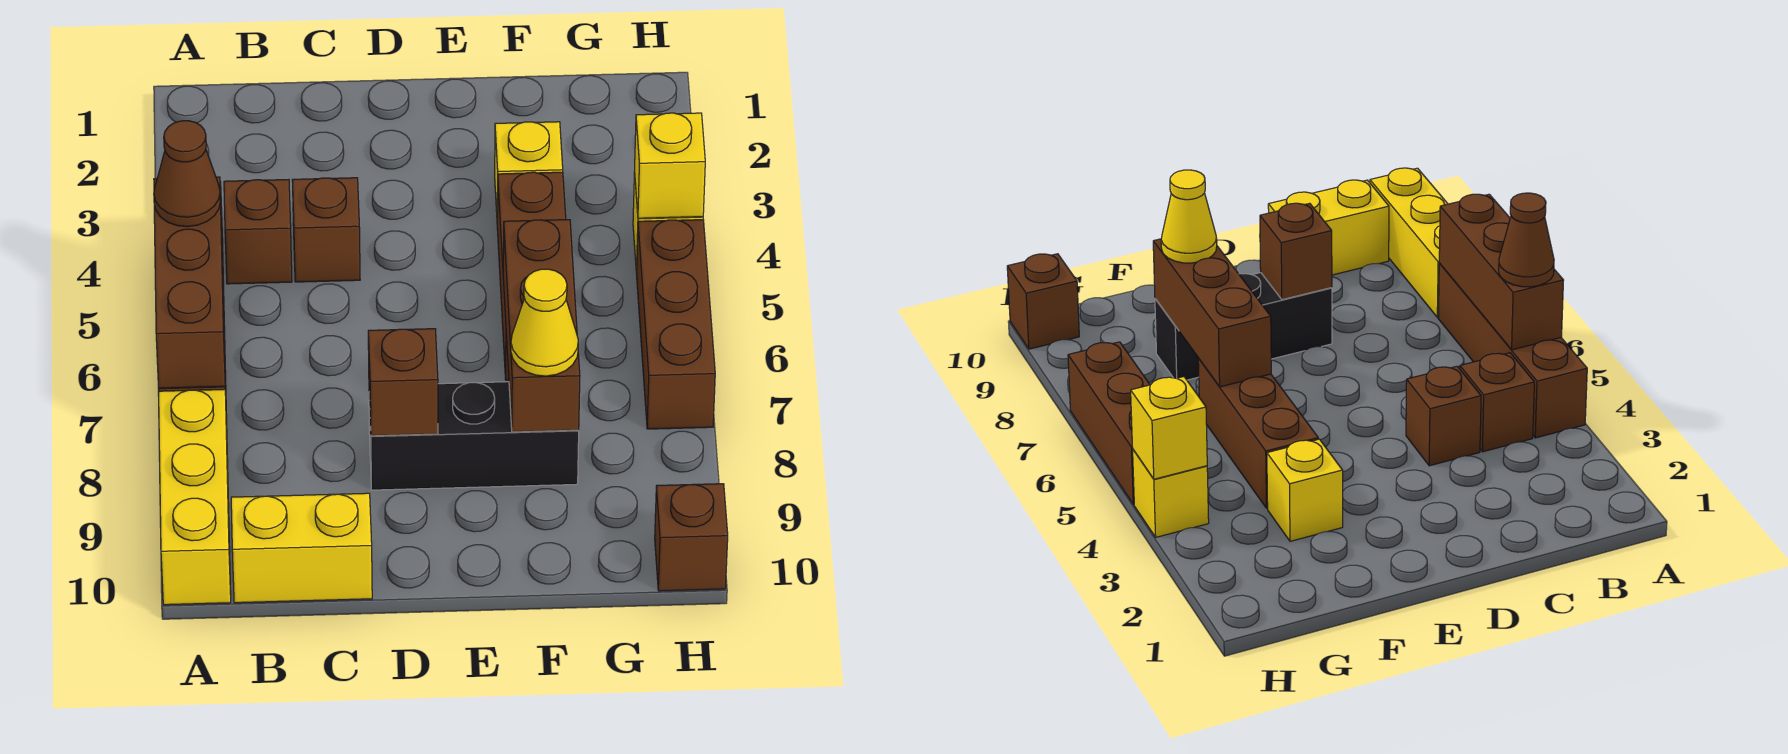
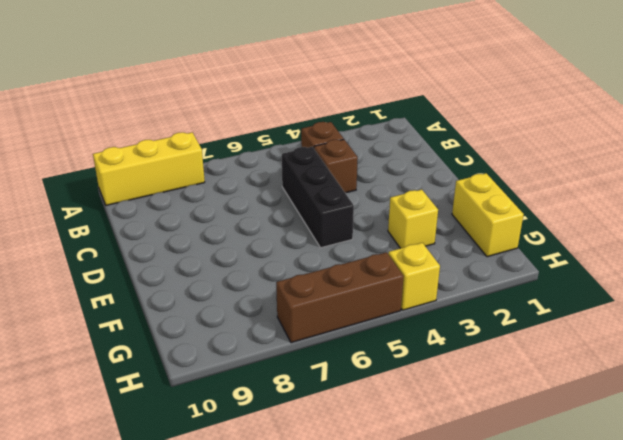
black brick C5:E5 level 1 -> black brick D8:F8 level 1
yellow brick F1:G1 level 1 -> yellow brick B10:C10 level 1
none -> brown brick A4:A7 level 1
none -> brown brick F4:F6 level 1
none -> brown brick H10 level 1

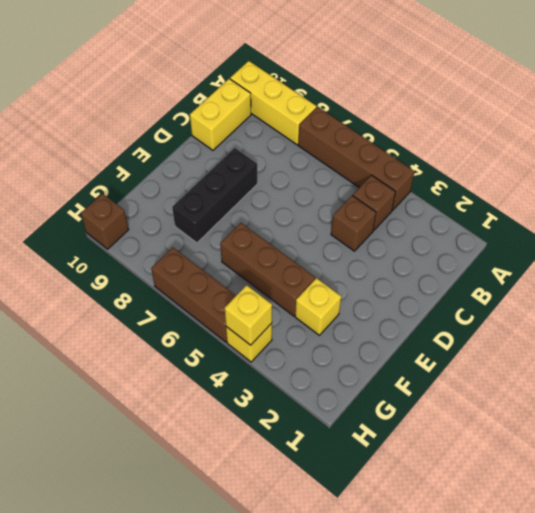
none -> brown brick A5:A7 level 2
none -> brown brick D8 level 2
none -> brown brick F6:F8 level 2

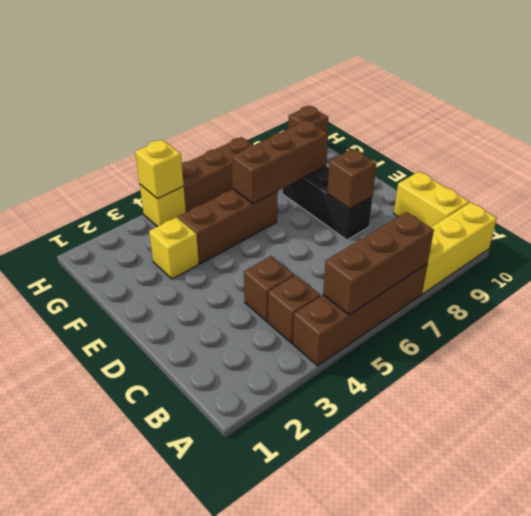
none -> brown cone A5 level 3
none -> yellow cone F8 level 3

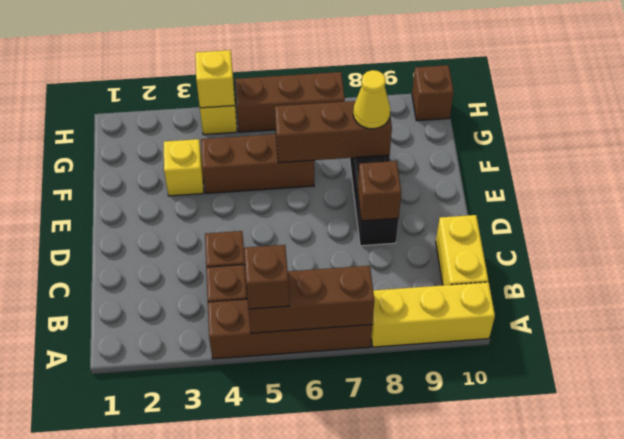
brown brick A5 level 3 -> brown cone A5 level 3

